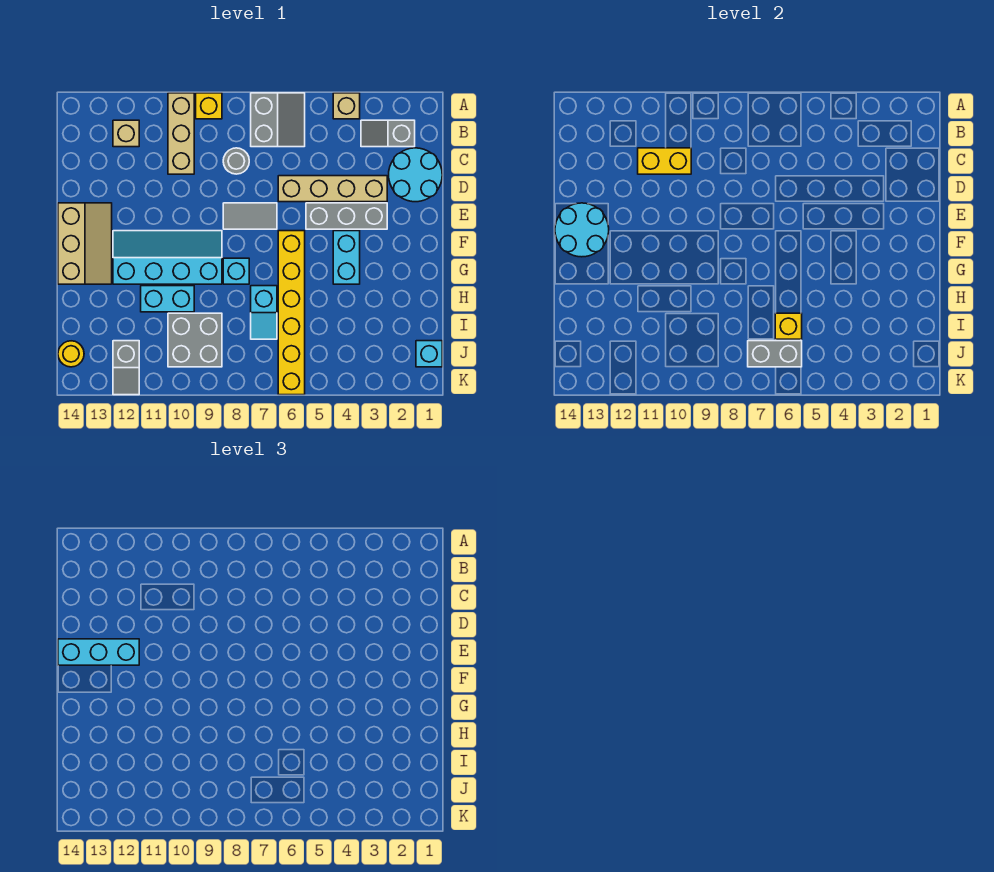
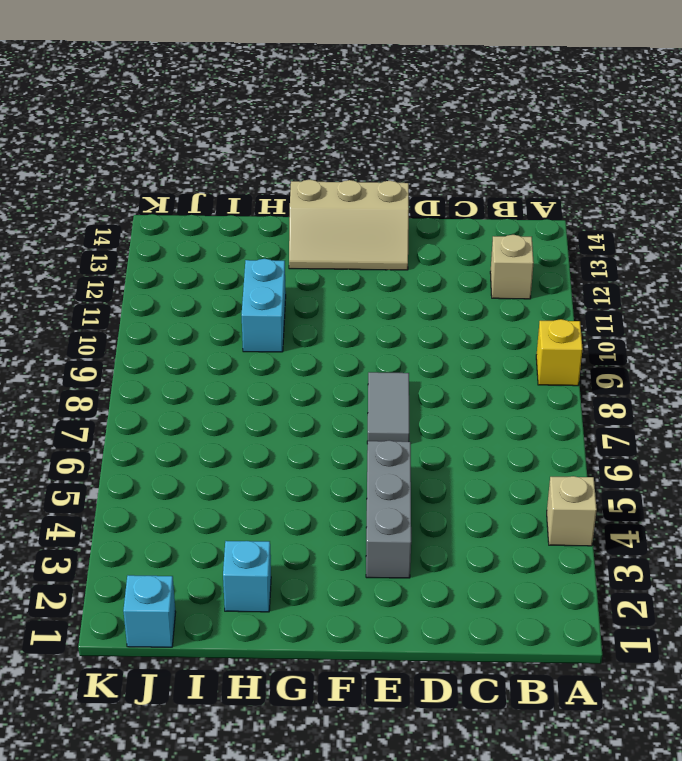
cyan brick H2 level 1 -> cyan brick G8 level 1
none -> grey slope A6:B7 level 1 top 7
none -> tan brick A10:C10 level 1
none -> grey slope B2:B3 level 1 top 2

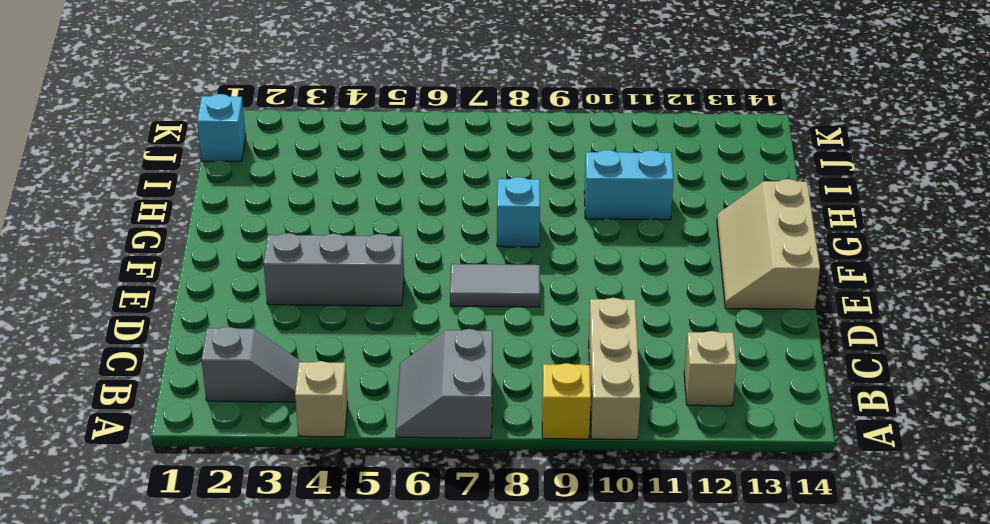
none -> cyan round brick C1:D2 level 1
none -> grey round brick C8 level 1
none -> tan brick D3:D6 level 1

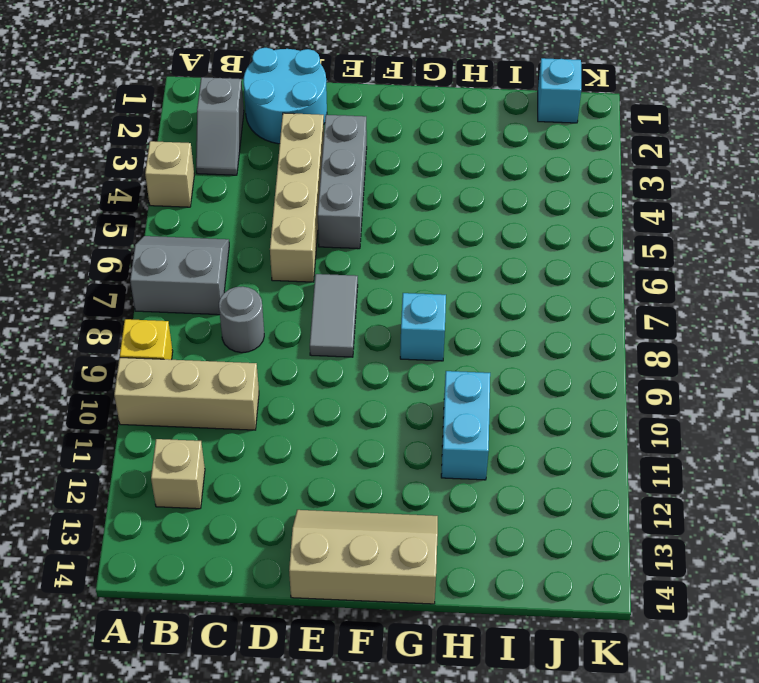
none -> cyan brick F4:G4 level 1
none -> yellow brick F6:K6 level 1
none -> cyan slope F9:G12 level 1 top G

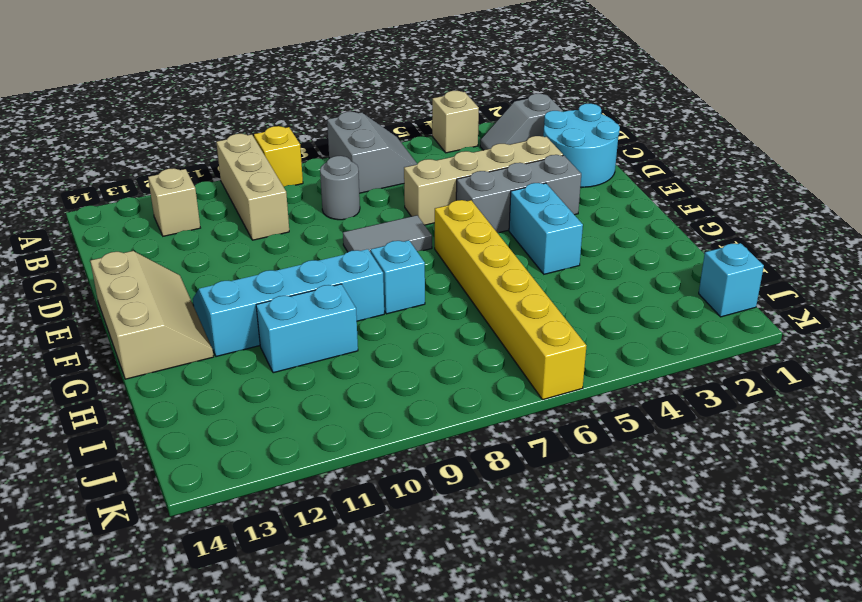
none -> cyan slope H7:I7 level 1 top H
none -> grey brick I9:J10 level 1
none -> grey slope J12:K12 level 1 top J

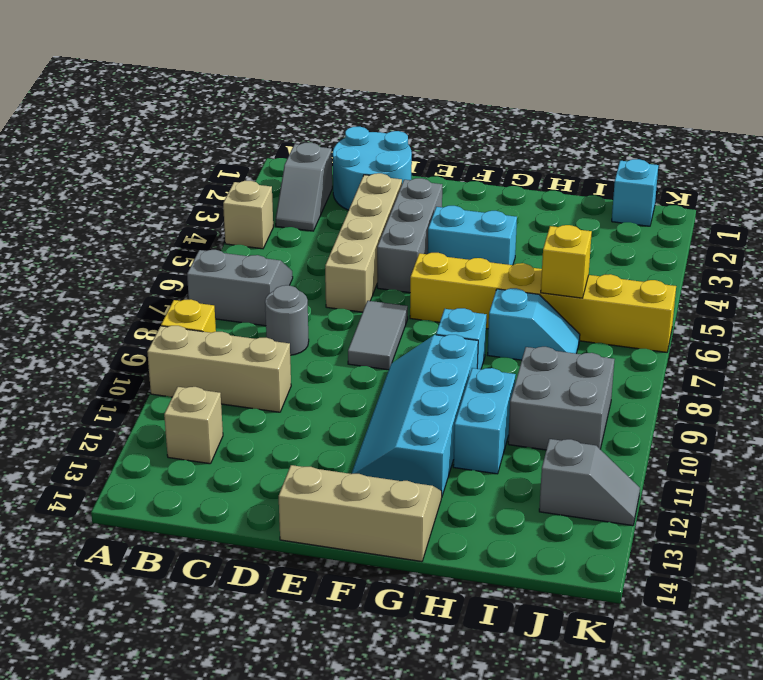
none -> yellow round brick J14 level 1
none -> yellow brick C10:C11 level 2
none -> cyan round brick E13:F14 level 2

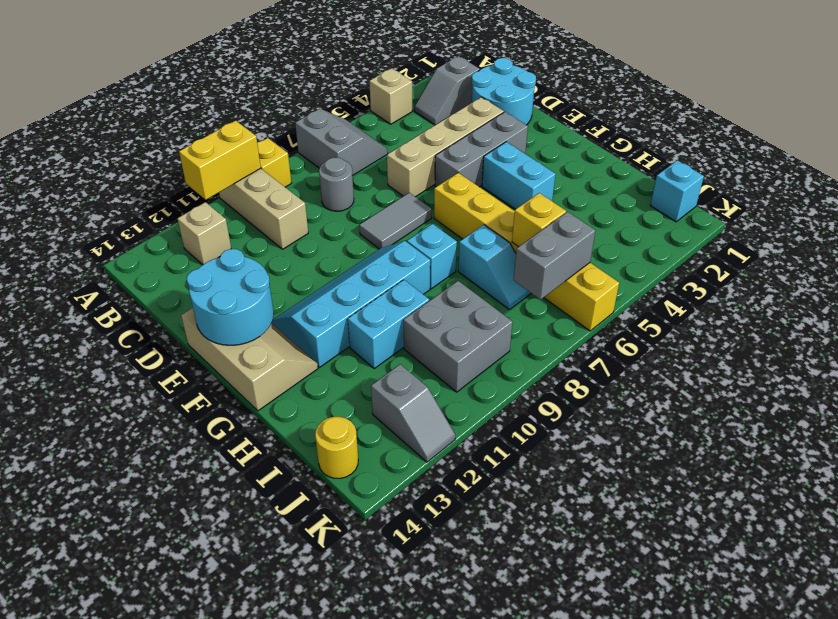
yellow brick A10:A11 level 2 -> yellow brick C10:C11 level 2
none -> cyan brick E12:E14 level 3

